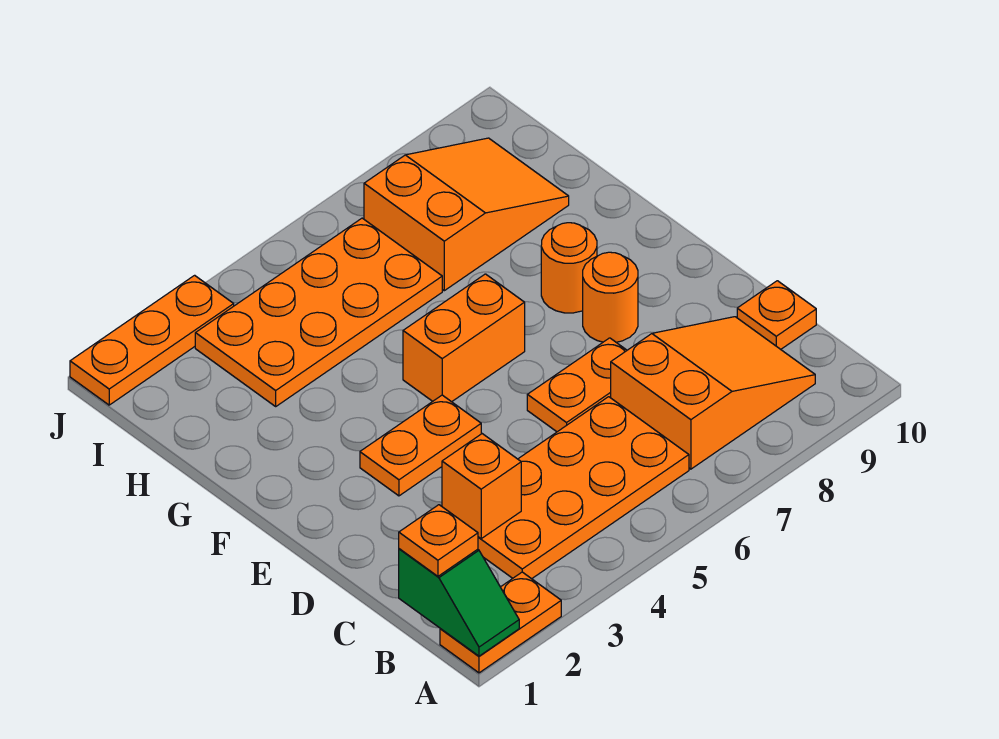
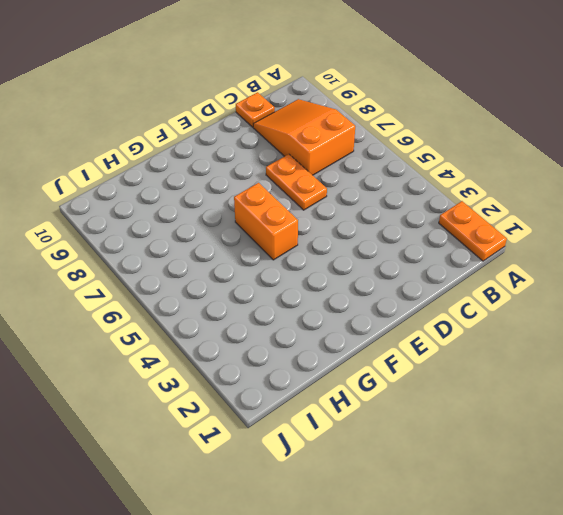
none -> orange plate B3:C6 level 1
none -> orange plate E3:E4 level 1
none -> orange round brick E8 level 1

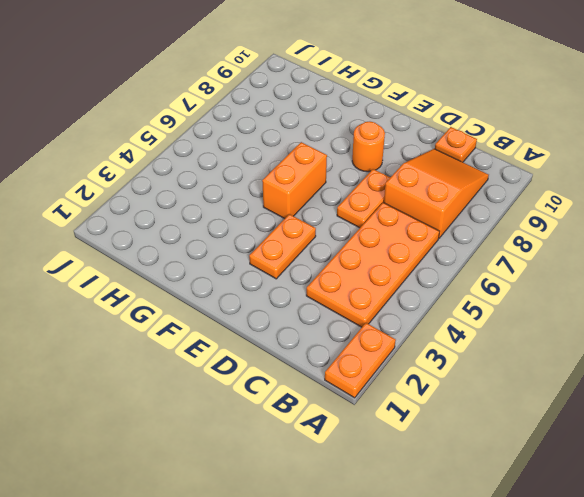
none -> orange round brick F8 level 1
none -> orange plate H3:I6 level 1
none -> orange slope H7:I9 level 1 top 7

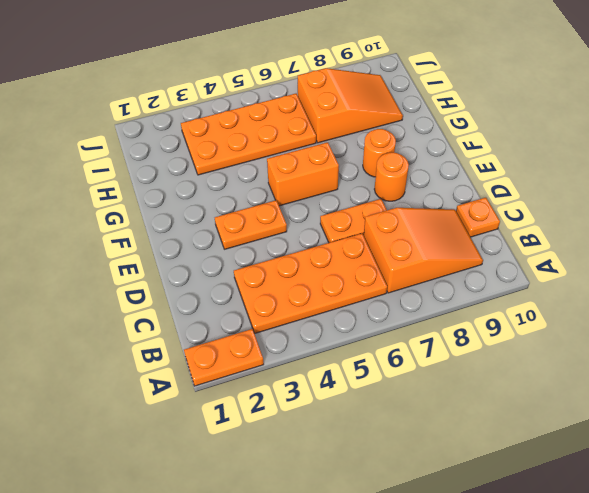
none -> orange plate J1:J3 level 1
none -> green slope A1:B1 level 2 top B
none -> orange brick C3 level 2

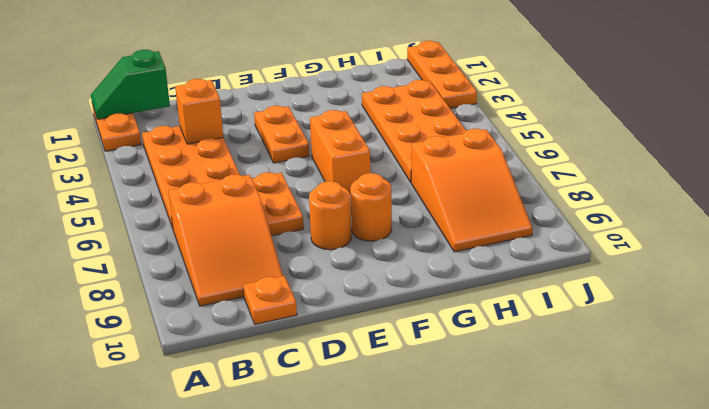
none -> orange plate B1 level 3

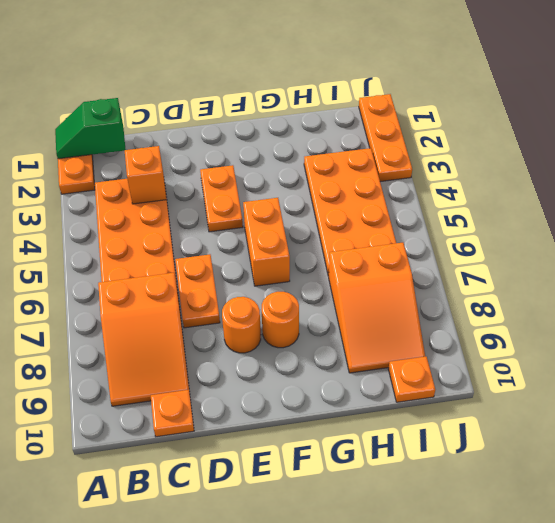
orange plate I10 level 1 -> orange plate B1 level 3

